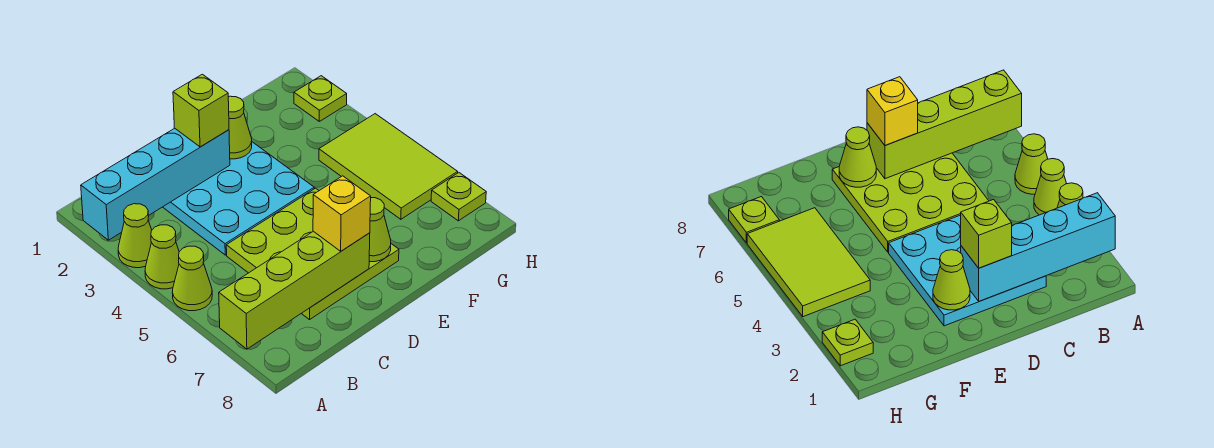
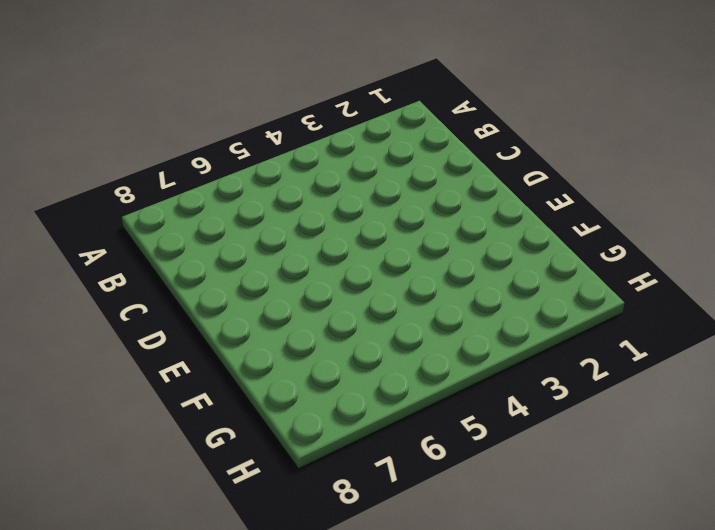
none -> lime cone A3 level 1
none -> lime cone A4 level 1
none -> lime cone A5 level 1

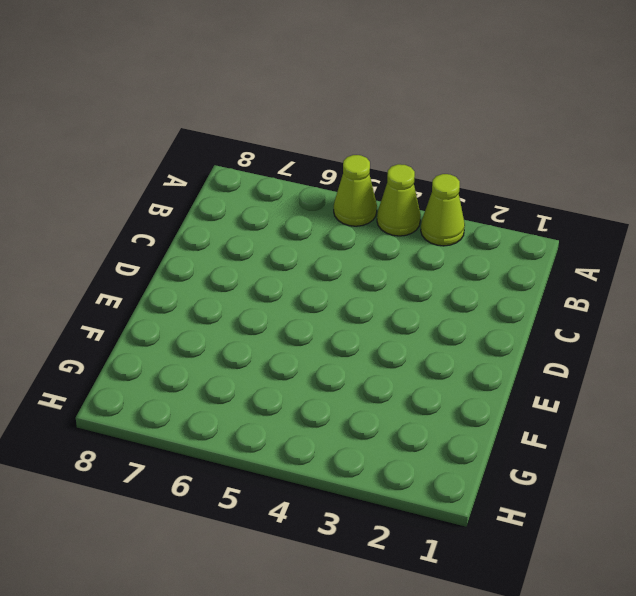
none -> cyan plate C2:E4 level 1
none -> lime plate C5:E7 level 1
none -> lime tile G4:H6 level 1

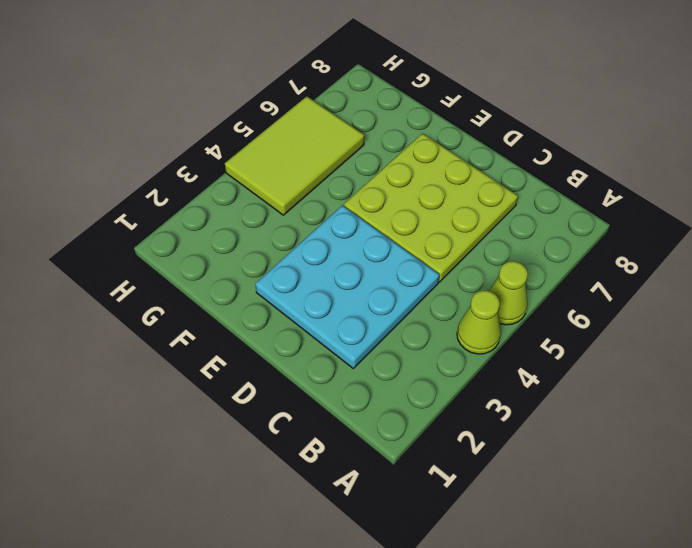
none -> lime cone A3 level 1
none -> lime plate H2 level 1
none -> lime plate H7 level 1

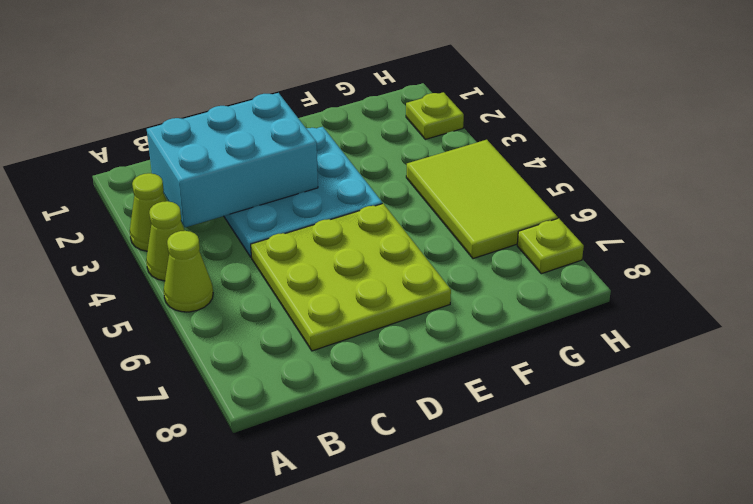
cyan brick B2:D3 level 2 -> cyan brick A2:D2 level 2
none -> lime brick A7:D7 level 2
none -> lime cone E2 level 2
none -> lime cone E7 level 2

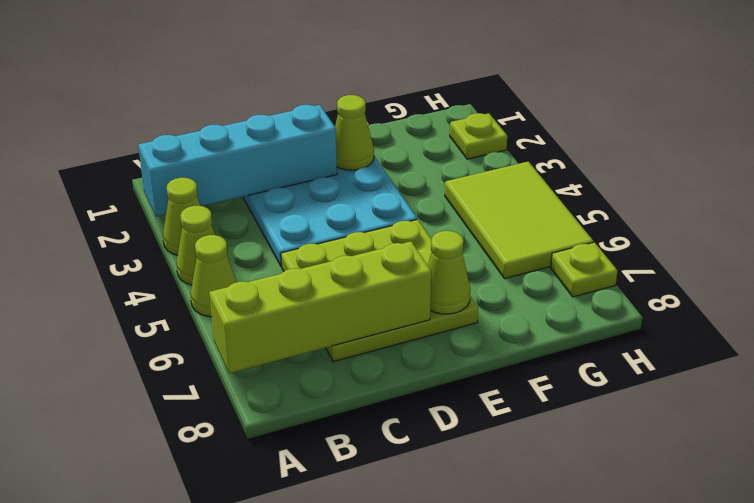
none -> lime brick D2 level 3
none -> yellow brick D7 level 3

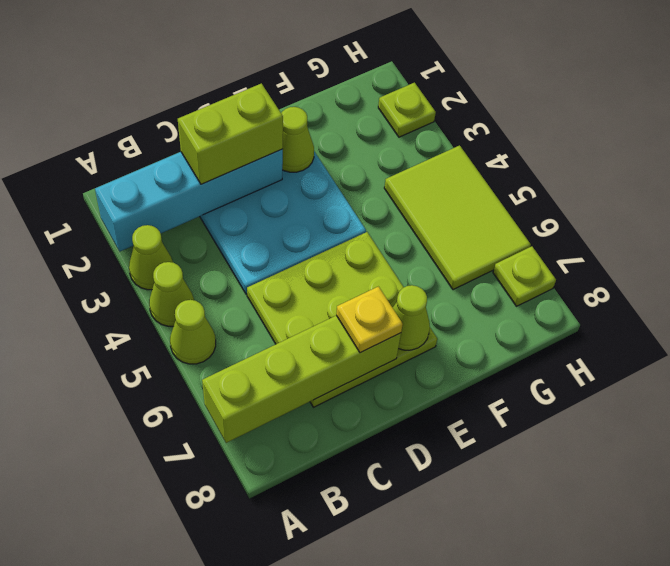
lime brick C2:D2 level 3 -> lime brick D2 level 3
yellow plate D7 level 3 -> yellow brick D7 level 3

